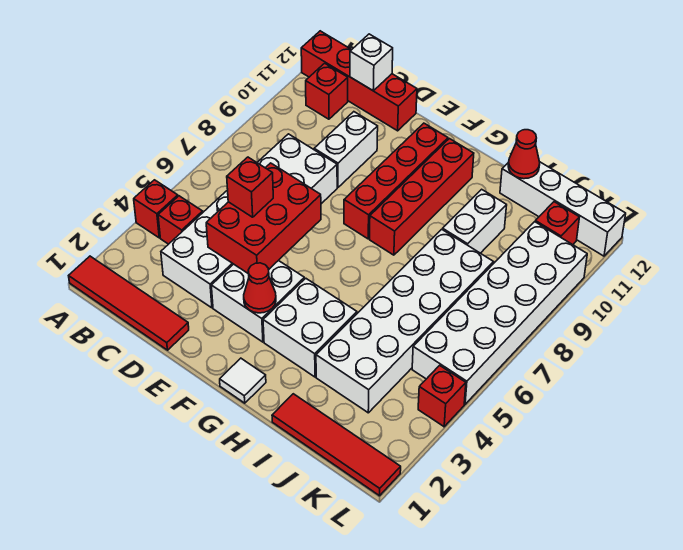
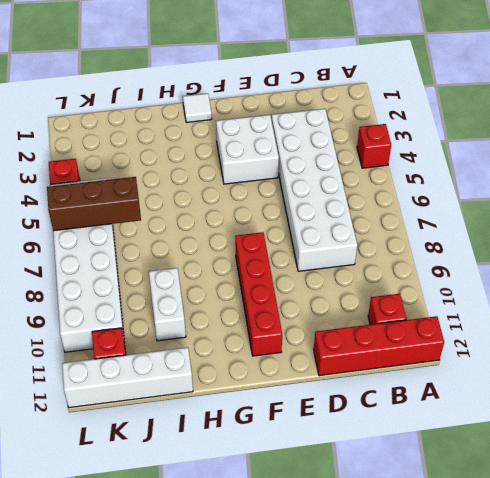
brown brick J6:L6 level 2 -> none
none -> red tile A1:D1 level 1
none -> red brick B4 level 1
none -> white brick D9:D10 level 1

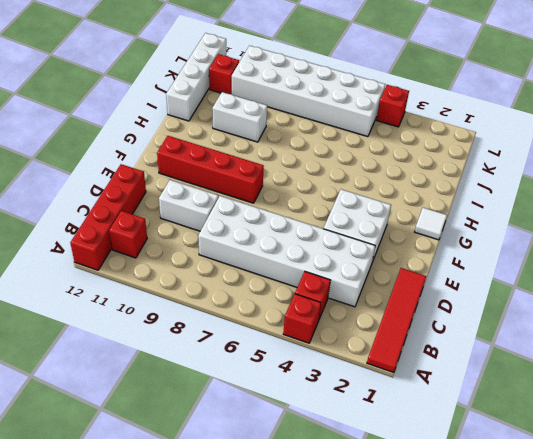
none -> white brick G3:H4 level 1
none -> red brick G8:G11 level 1
none -> red tile I1:L1 level 1

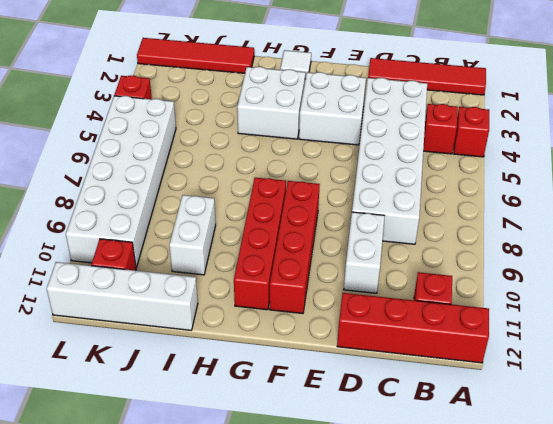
none -> white brick I3:J8 level 1
none -> white brick C12 level 2
none -> red brick D4:E6 level 2

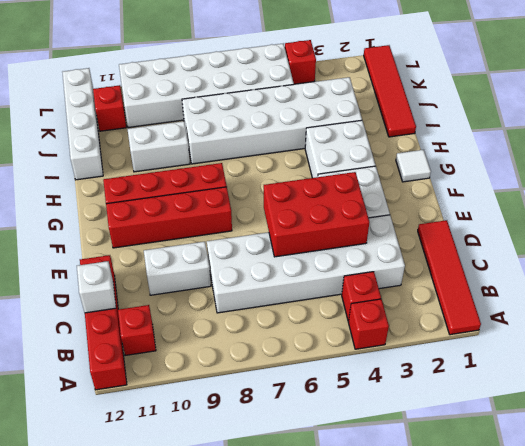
none -> red cone F3 level 2
none -> red cone I12 level 2
none -> red brick D5 level 3

